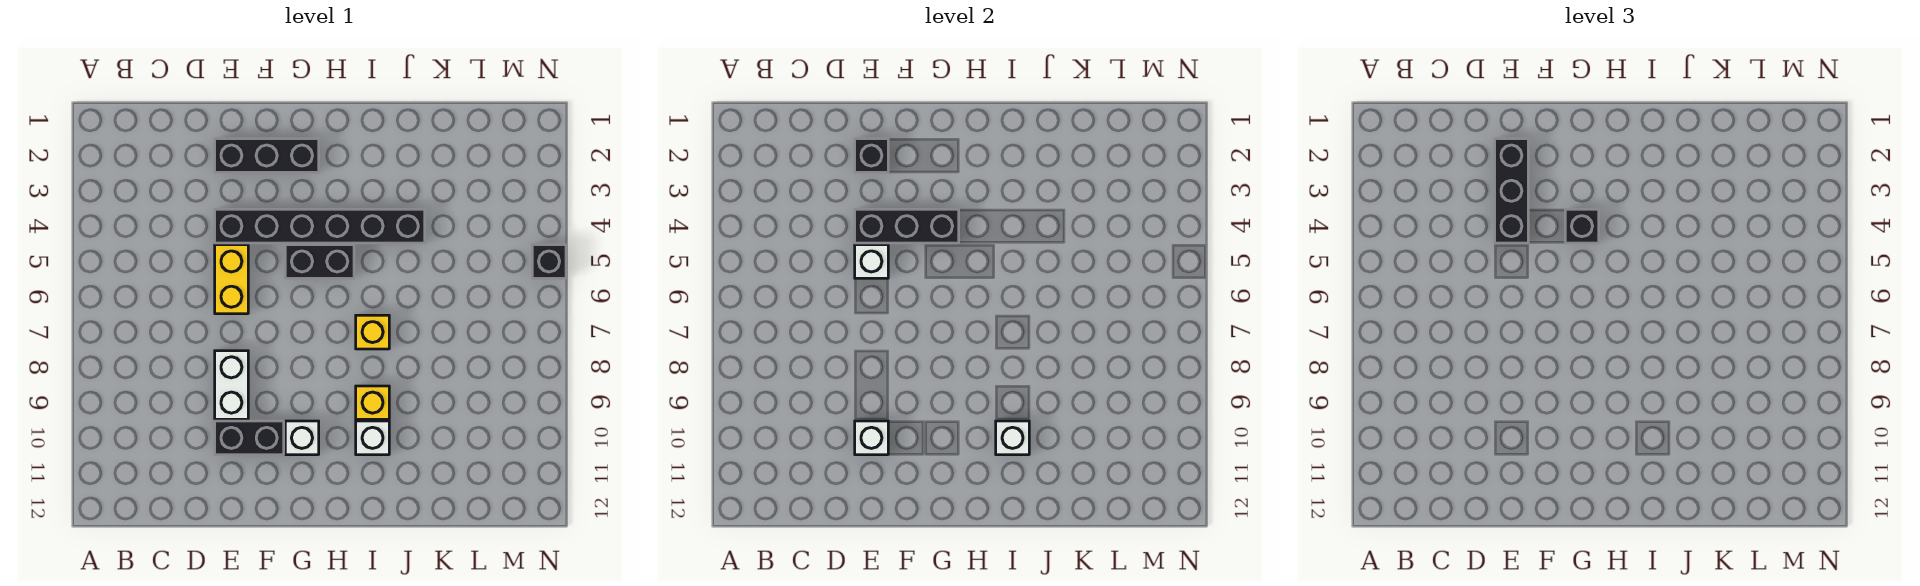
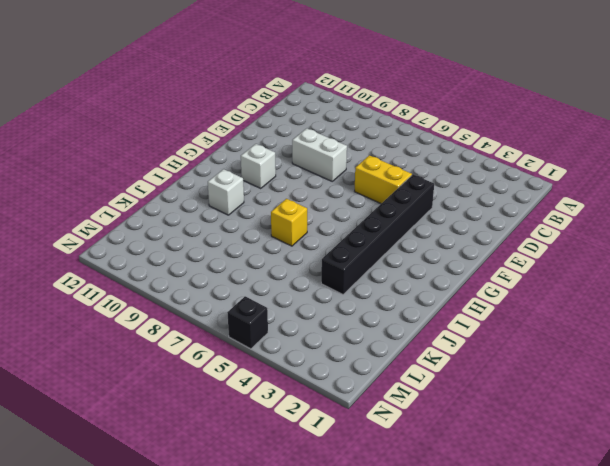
none -> black brick E2:G2 level 1
none -> black brick E10:F10 level 1
none -> black brick G5:H5 level 1

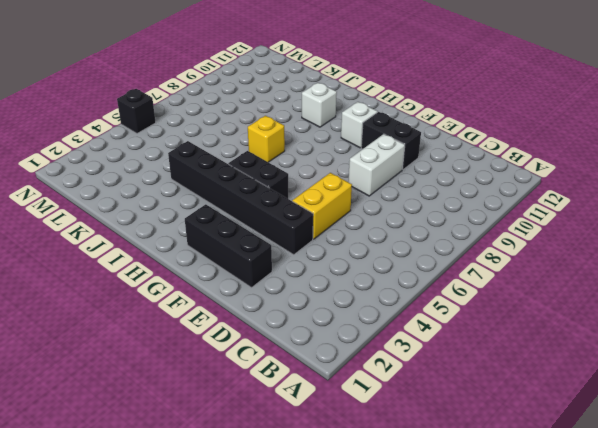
none -> yellow brick I9 level 1
none -> black brick E2 level 2
none -> black brick E4:G4 level 2

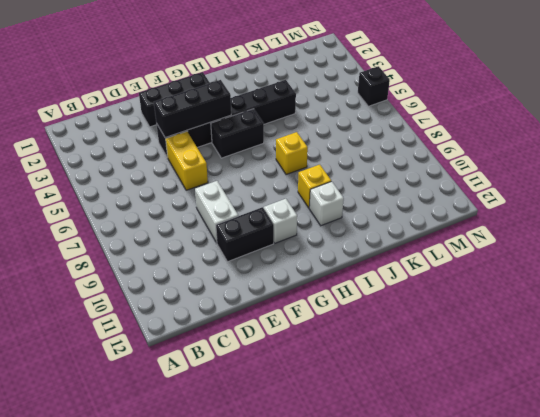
none -> black brick E2 level 2
none -> white brick E5 level 2
none -> white brick E10 level 2

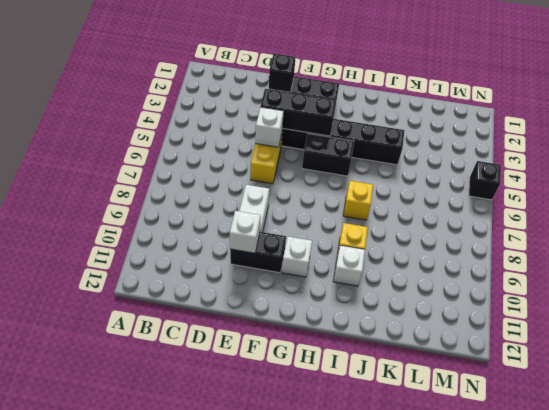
none -> white brick I10 level 2
none -> black brick E2:E4 level 3
none -> black brick G4 level 3

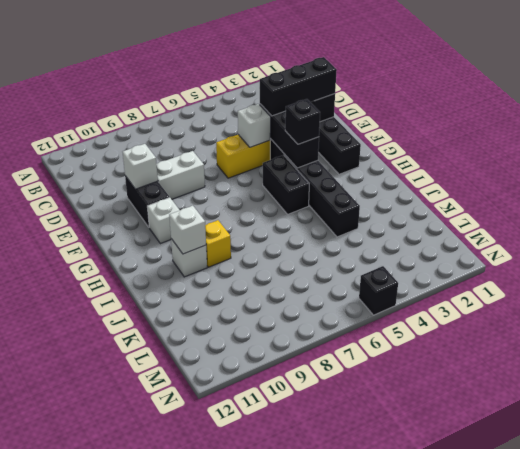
none -> yellow brick I7 level 1

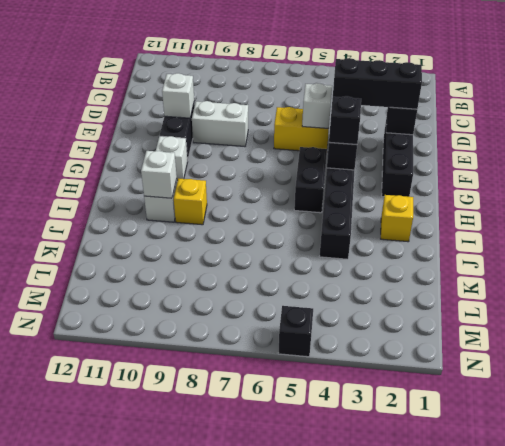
yellow brick I2 level 1 -> yellow brick I7 level 1

